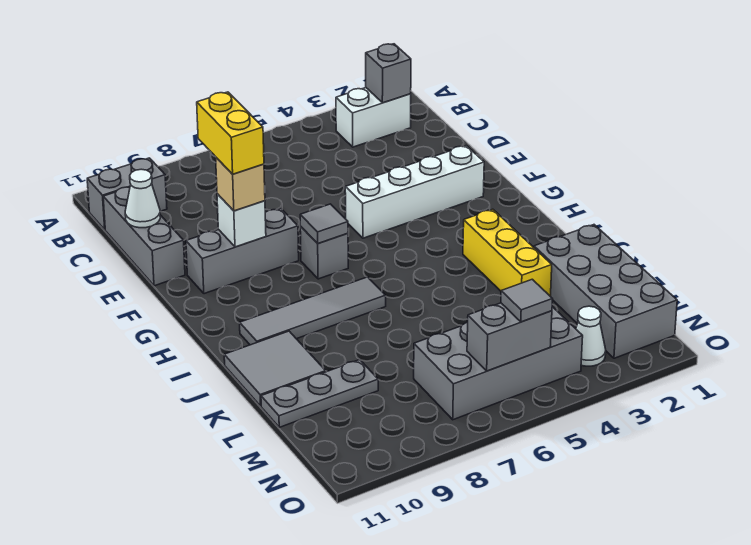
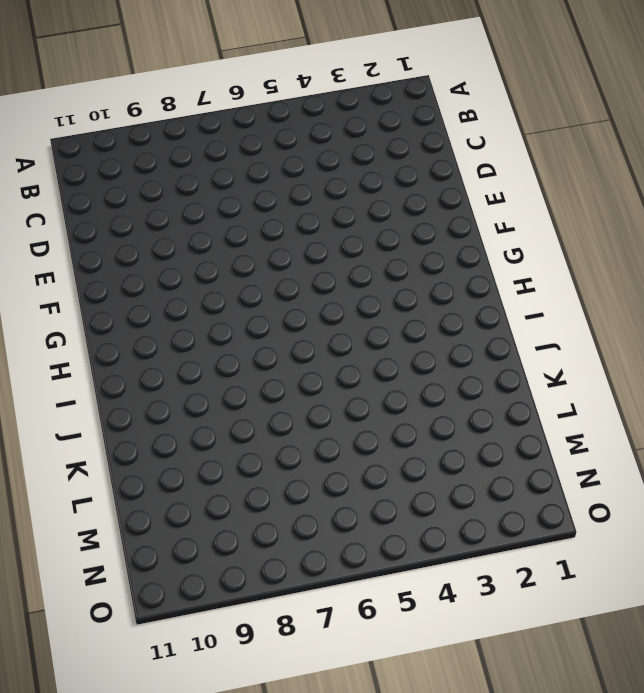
none -> white brick B2:B3 level 1
none -> grey brick B10:B11 level 1
none -> grey brick C11:E11 level 1

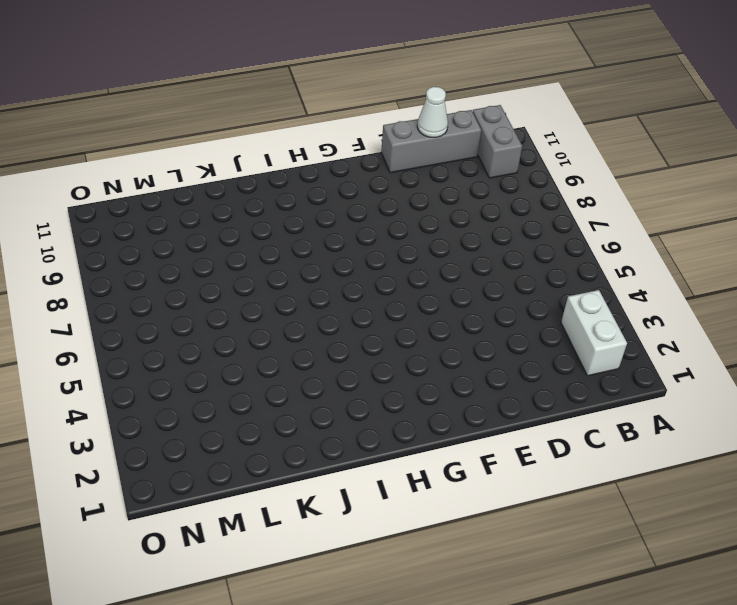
none -> white brick F2:F5 level 1
none -> grey brick F8:F10 level 1
none -> grey brick G7 level 1

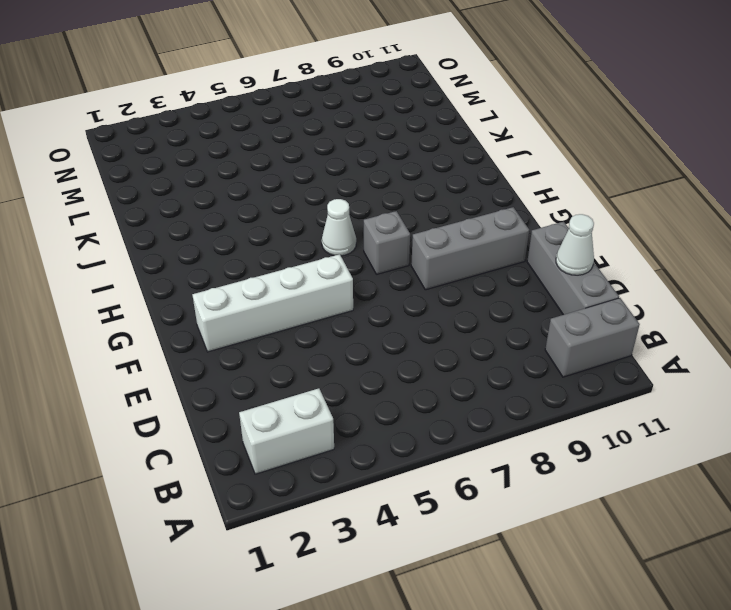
white cone H6 level 1 -> white cone N3 level 1
none -> yellow brick I3:K3 level 1
none -> grey tile I7:I10 level 1
none -> grey tile J10:K11 level 1

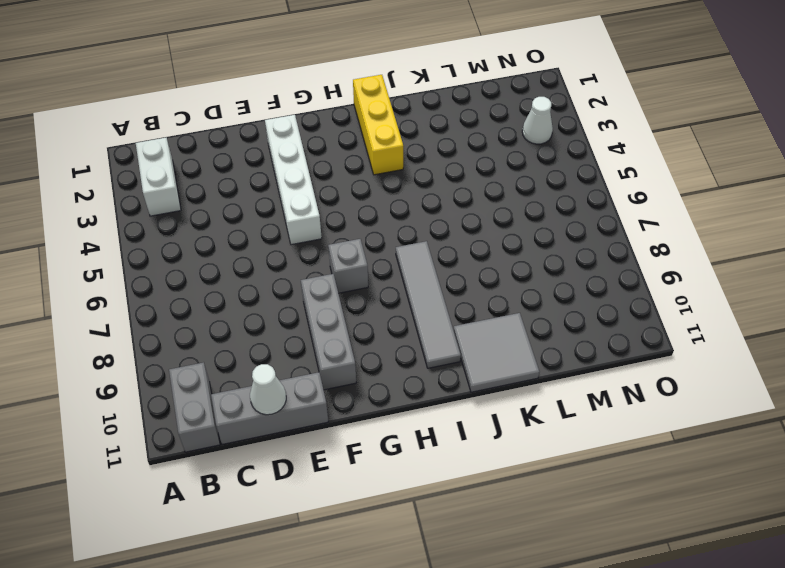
yellow brick I1:I3 level 1 -> yellow brick I3:K3 level 1
none -> grey brick K1:N2 level 1
none -> grey plate L9:L11 level 1
none -> grey brick M4:N7 level 1

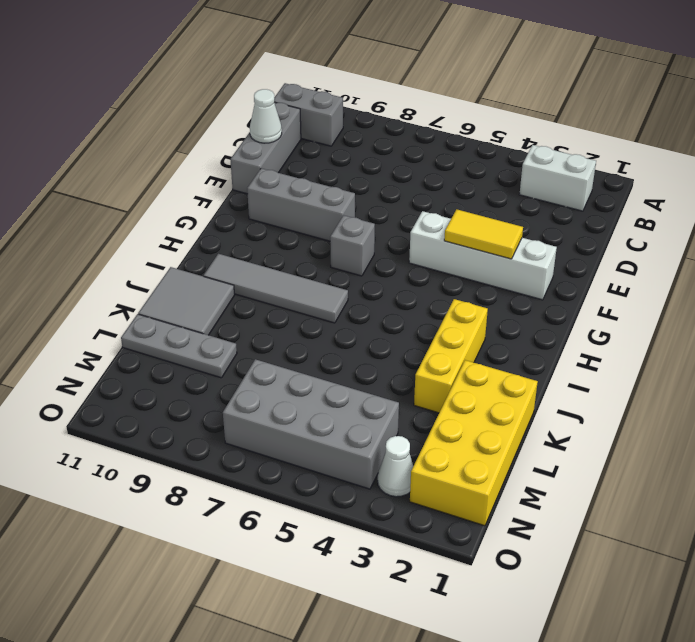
yellow tile F3:F4 level 2 -> none
yellow brick K1:N2 level 1 -> grey brick K1:N2 level 1
none -> grey brick B2 level 2
none -> white brick F9 level 2
none -> grey tile G7 level 2

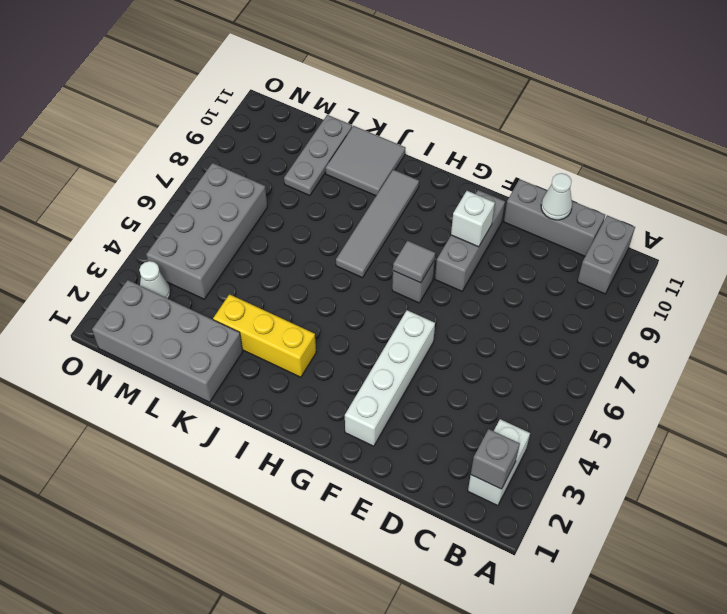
none -> grey brick N5:N6 level 2
none -> tan brick F9 level 3
none -> grey tile N5 level 3

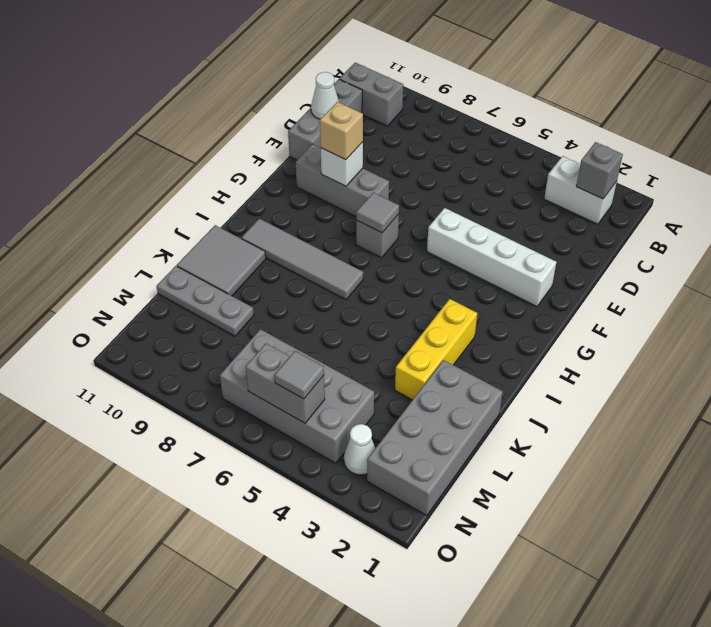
none -> yellow brick E9:F9 level 4

